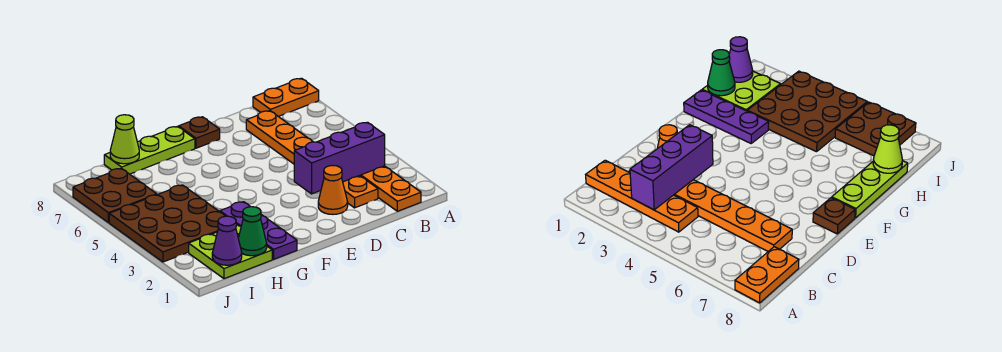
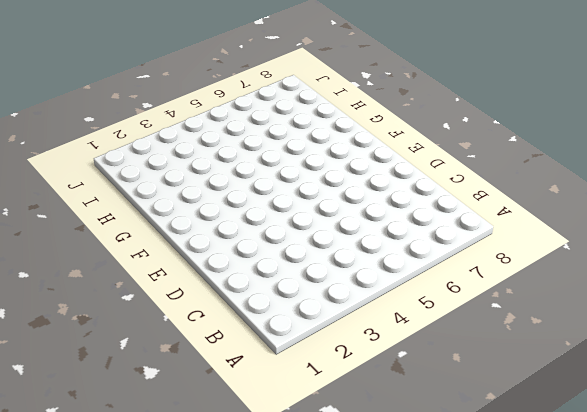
none -> orange plate A8:B8 level 1
none -> orange plate B1:B4 level 1
none -> orange plate C2:C7 level 1

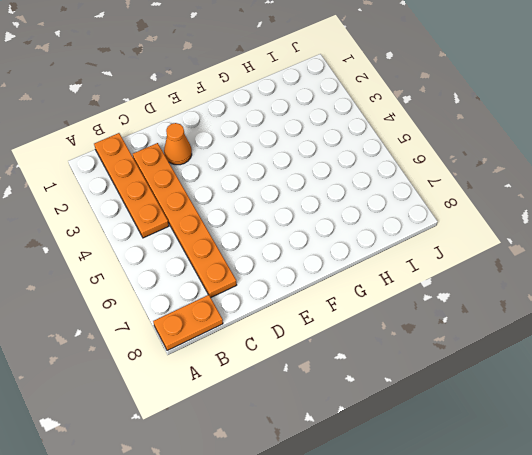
none -> brown plate E8 level 1
none -> lime plate F8:H8 level 1
none -> purple plate G1:G3 level 1

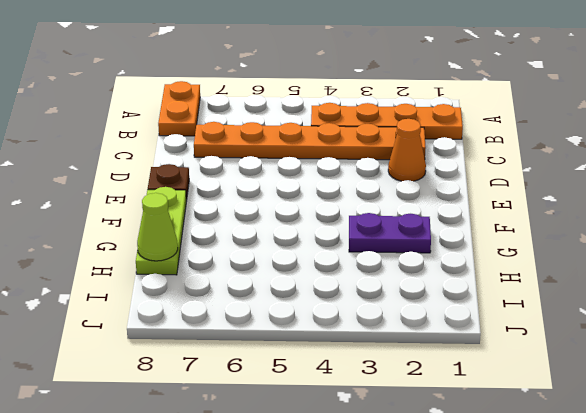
purple plate G2:G3 level 1 -> purple plate G1:G3 level 1
none -> lime plate H1:I2 level 1
none -> brown plate H3:J5 level 1
none -> brown plate I6:J7 level 1

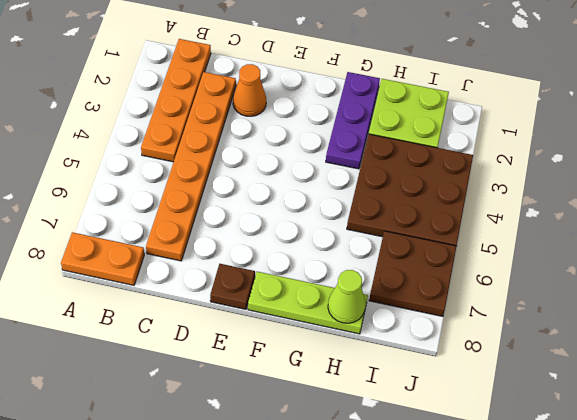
none -> purple brick B3:D3 level 2
none -> green cone H1 level 2
none -> purple cone I1 level 2

